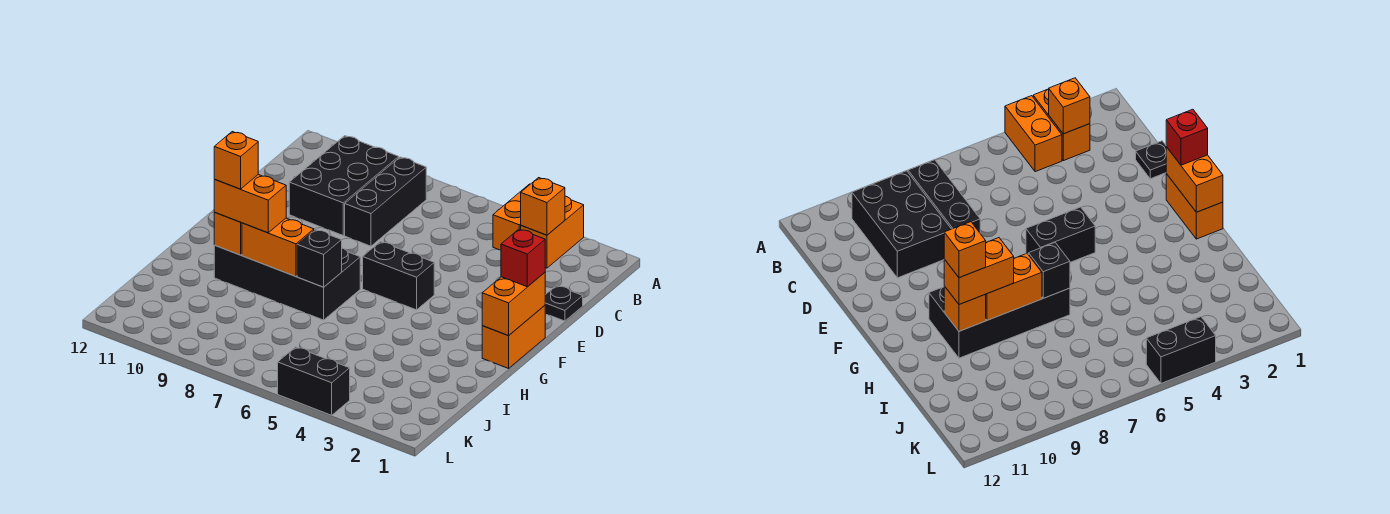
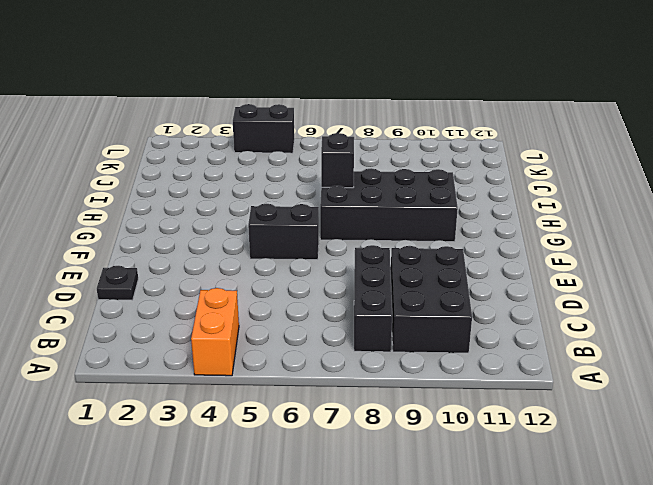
none -> orange brick A3:B3 level 1
none -> orange brick F1:G1 level 1
none -> orange brick B3 level 2

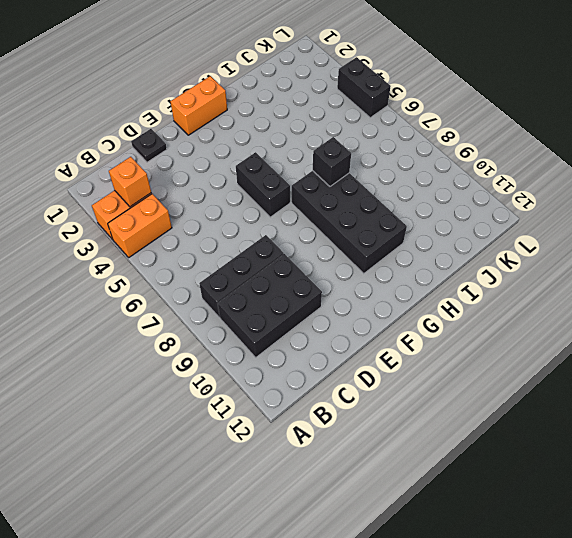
none -> orange brick F1:G1 level 2
none -> orange brick H8:H9 level 2
none -> orange brick H10 level 2

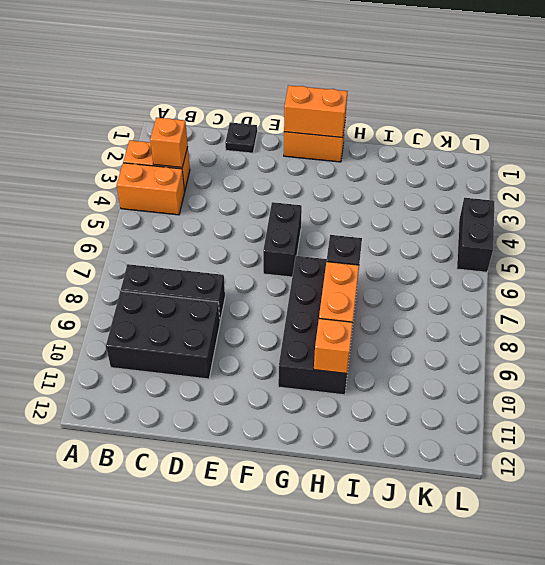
none -> red brick F1 level 3
none -> orange brick H9:H10 level 3
none -> orange brick H10 level 4

